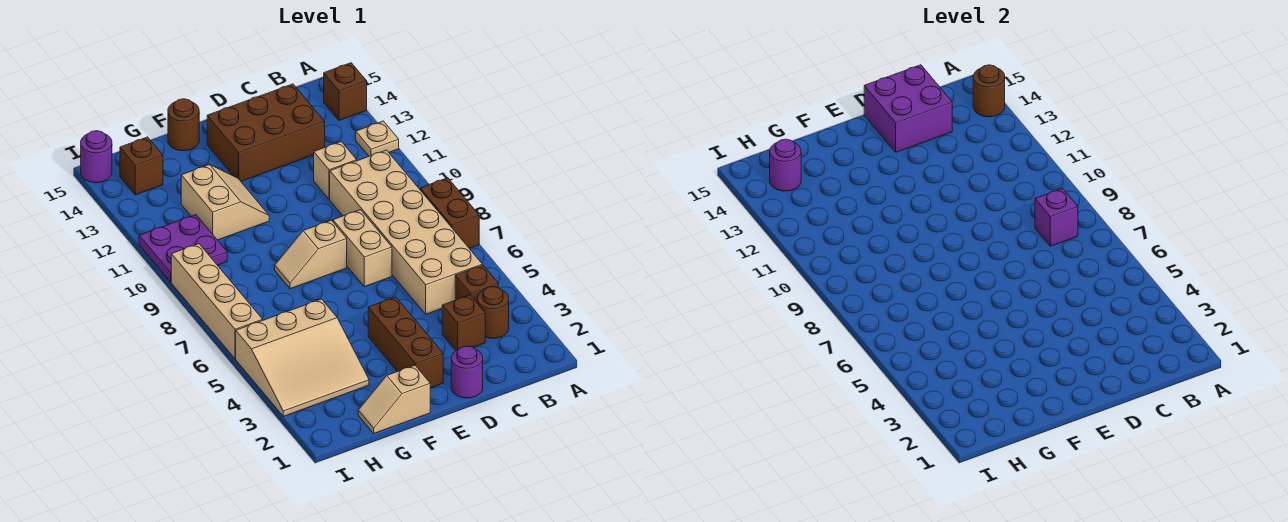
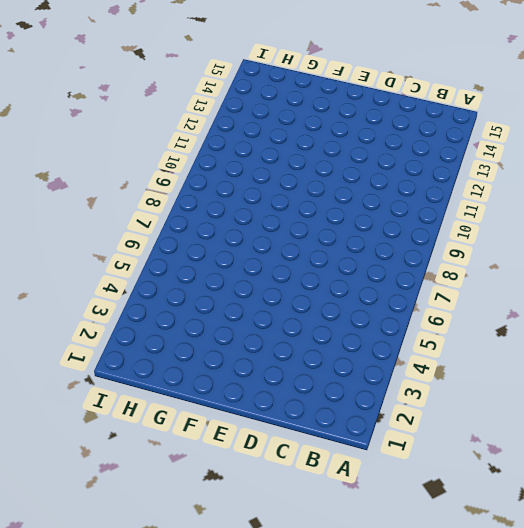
none -> brown brick A7:A8 level 1
none -> tan plate A12 level 1
none -> brown brick A14 level 1

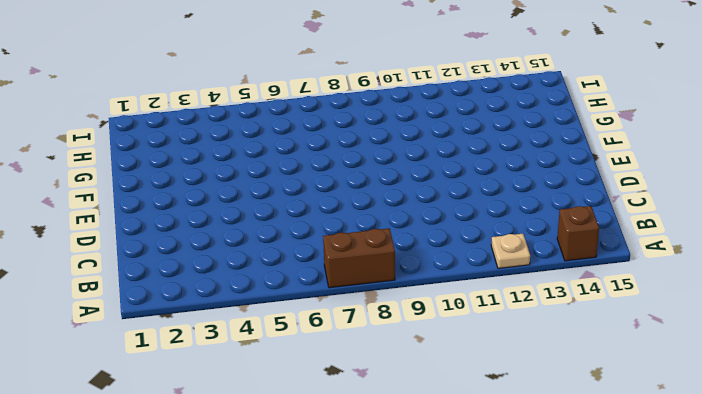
none -> brown round brick B3 level 1
none -> brown brick B4 level 1
none -> tan brick B5:C10 level 1

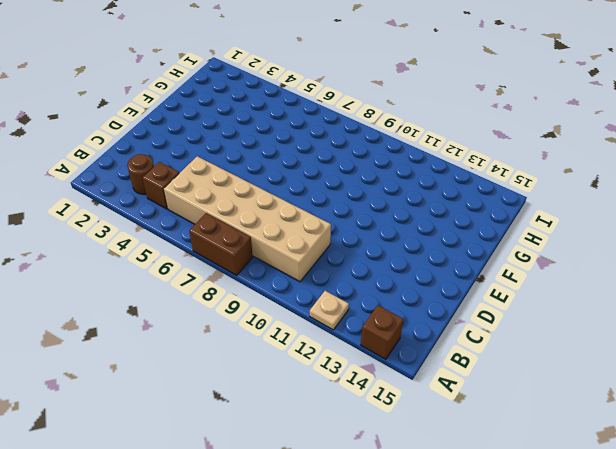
none -> brown brick C3 level 1
none -> tan brick C11 level 1
none -> brown brick C13:E14 level 1

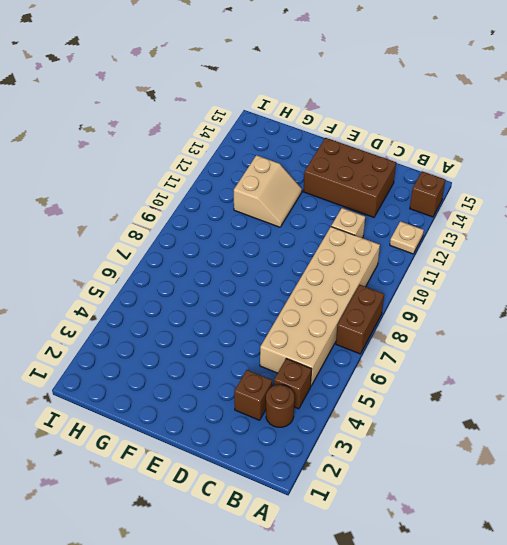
none -> purple round brick D1 level 1
none -> tan brick D7:D8 level 1
none -> brown brick E2:E4 level 1

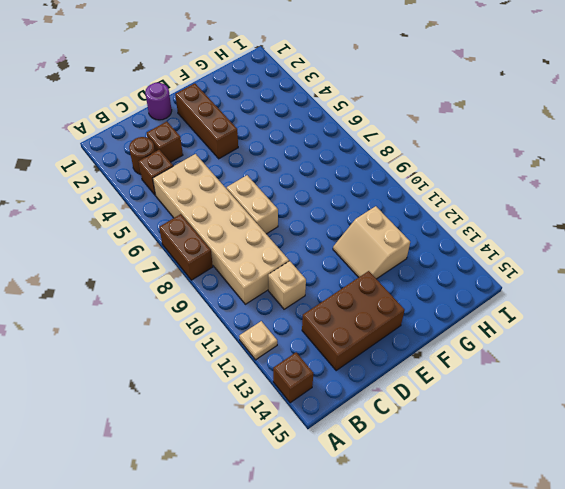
none -> tan slope E8:F8 level 1 top E
none -> tan slope F1:G1 level 1 top F
none -> brown round brick F15 level 1

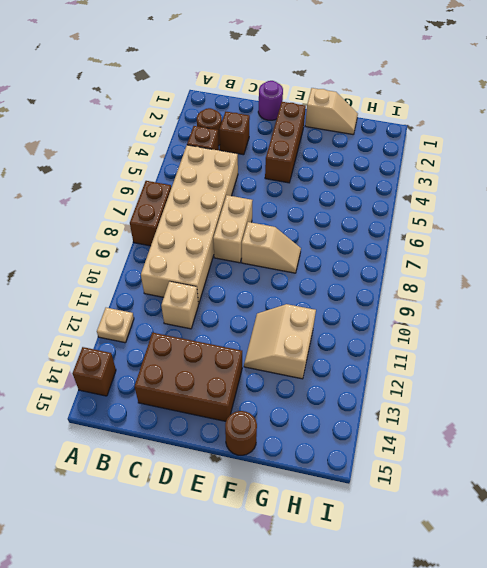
none -> tan slope G3:I5 level 1 top 5
none -> purple plate H10:I11 level 1
none -> brown brick H14 level 1

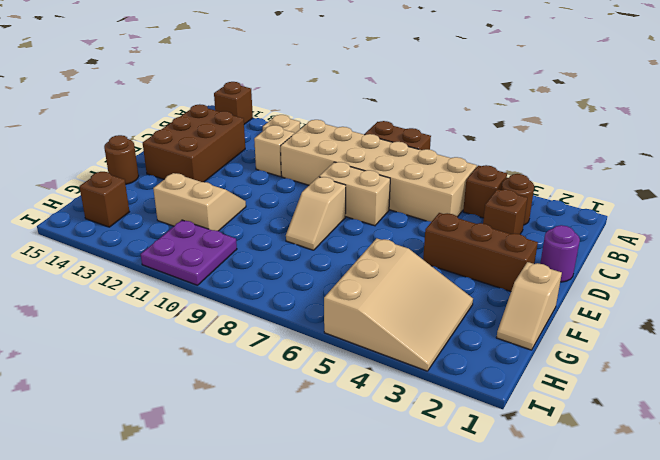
none -> tan brick I6:I9 level 1
none -> purple round brick I15 level 1
none -> brown round brick A14 level 2

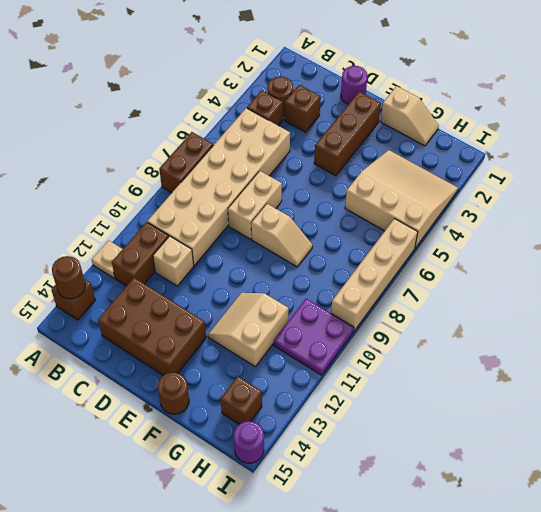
brown brick B11:B12 level 1 -> none
none -> purple brick B8 level 2
none -> purple brick C14:D15 level 2
none -> purple round brick H14 level 2

